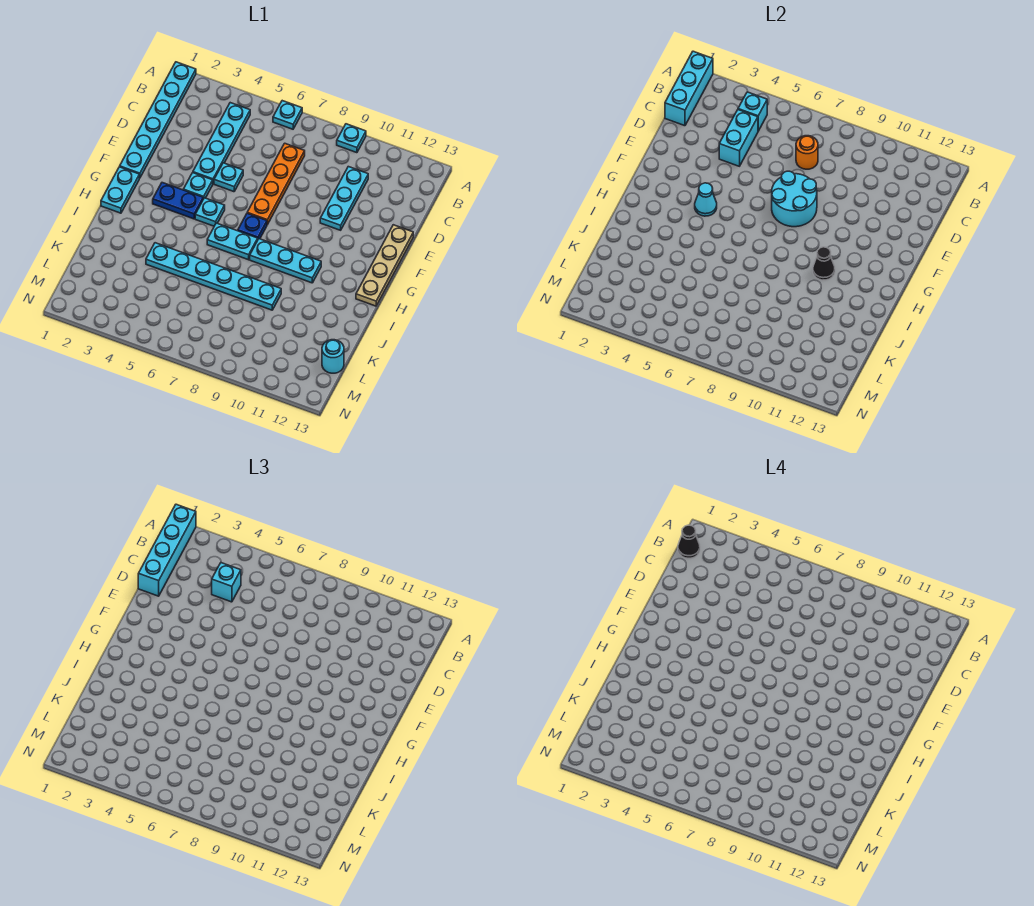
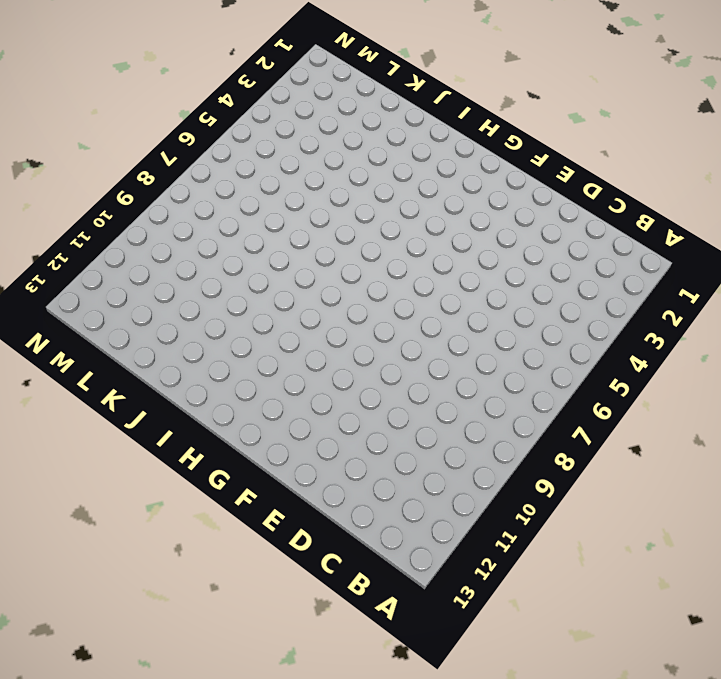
none -> cyan plate A1:F1 level 1
none -> cyan plate A6 level 1
none -> cyan plate A9 level 1

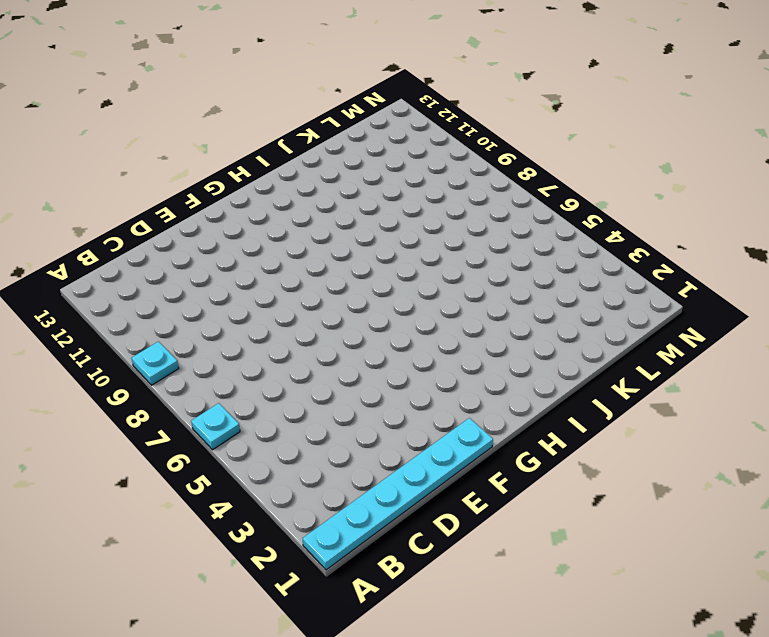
none -> cyan plate B4:E4 level 1
none -> orange plate C7:F7 level 1
none -> cyan plate C10:E10 level 1

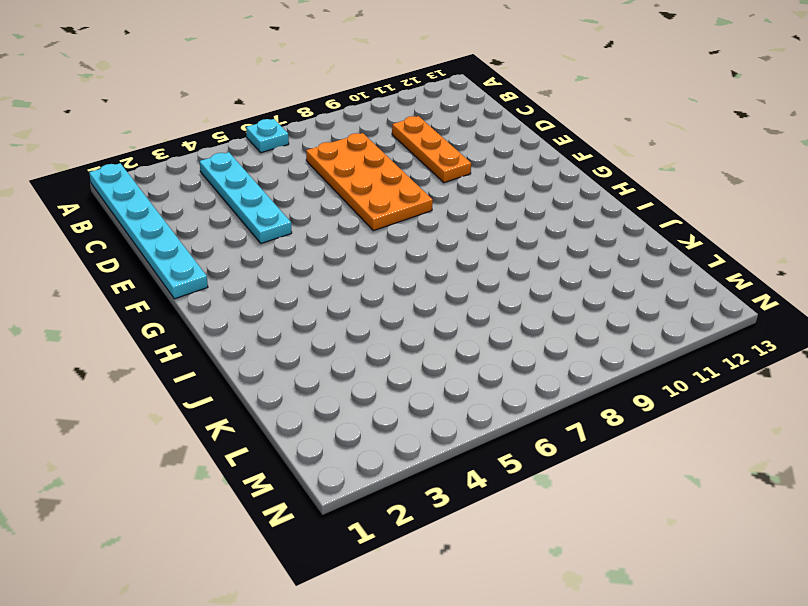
orange plate C7:F8 level 1 -> orange plate C7:F7 level 1
orange plate C10:E10 level 1 -> cyan plate C10:E10 level 1
none -> cyan plate A9 level 1
none -> cyan plate E5 level 1
none -> tan plate E13:H13 level 1

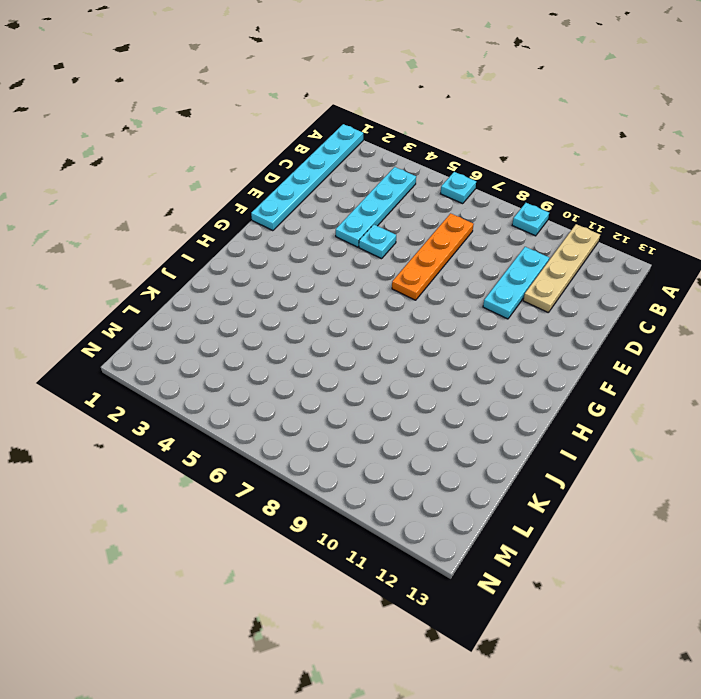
tan plate A11:D11 level 1 -> tan plate E13:H13 level 1
none -> cyan plate F4 level 1
none -> cyan plate G1:H1 level 1
none -> blue plate G3:G4 level 1

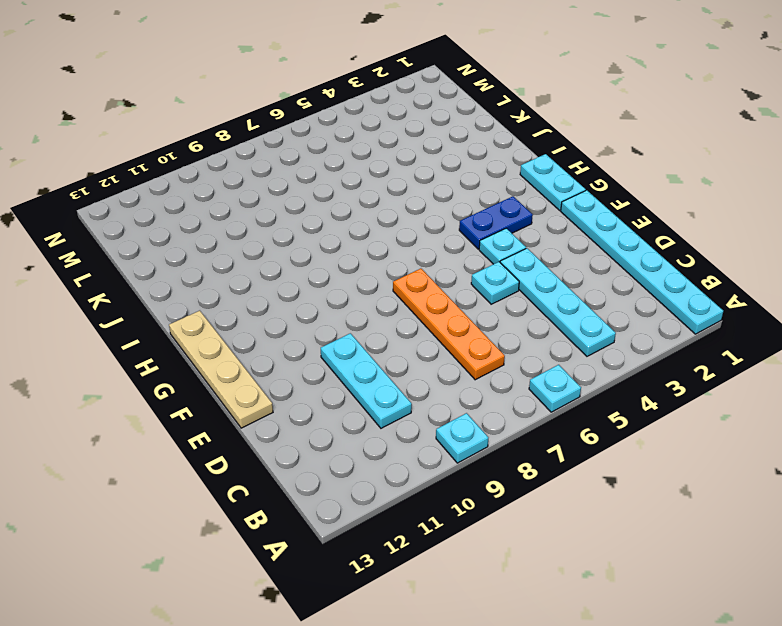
none -> cyan plate G5 level 1
none -> blue plate G7 level 1
none -> cyan plate H6:H7 level 1

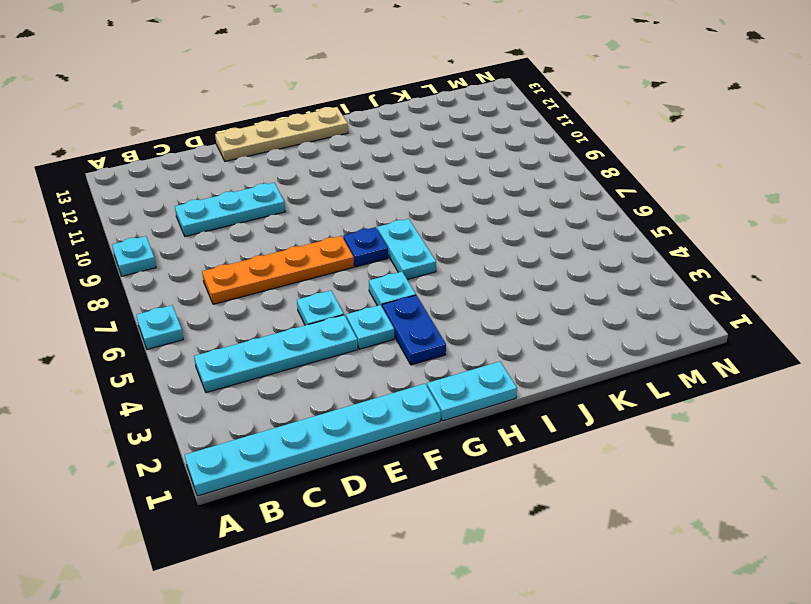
none -> cyan plate H8:H10 level 1
none -> cyan plate J4:J9 level 1
none -> cyan round brick L13 level 1

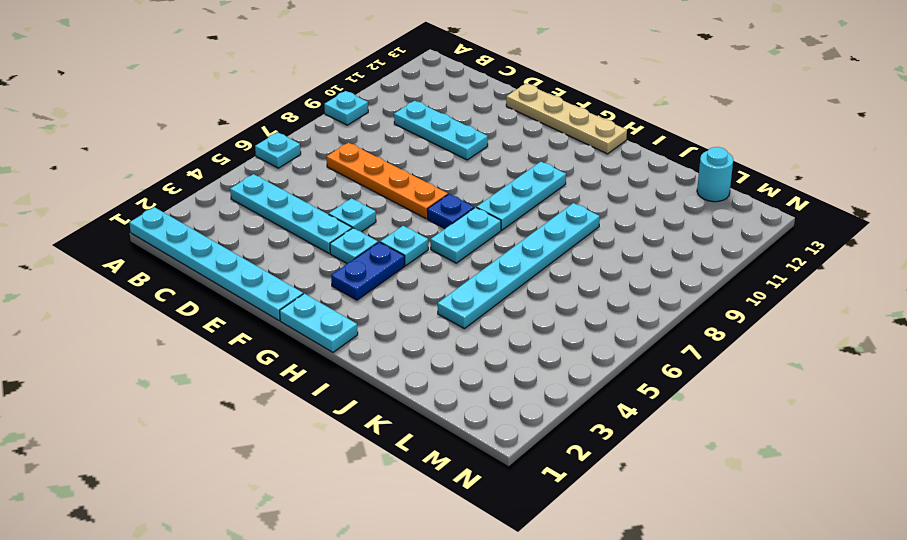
none -> cyan brick A1:C1 level 2
none -> cyan brick B4 level 2
none -> cyan brick C4:D4 level 2

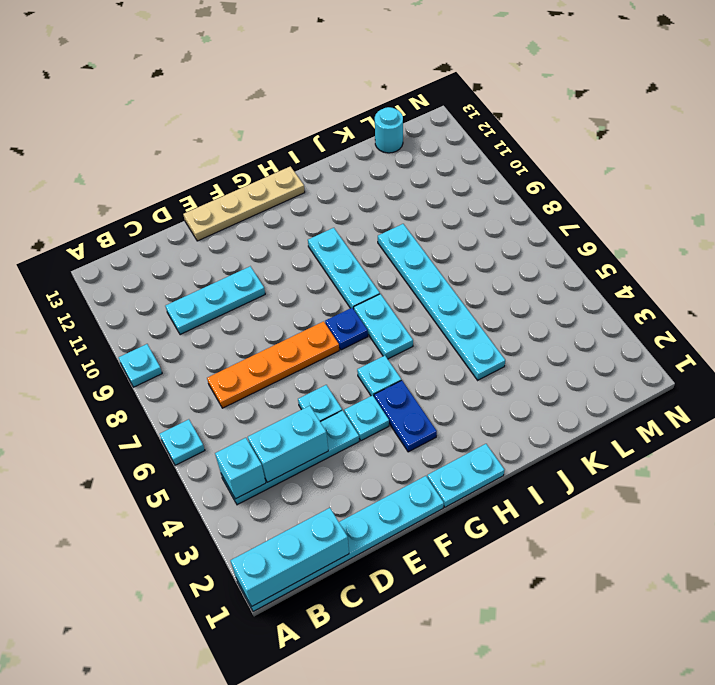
none -> orange round brick C7 level 2
none -> cyan round brick E7:F8 level 2
none -> cyan cone G4 level 2

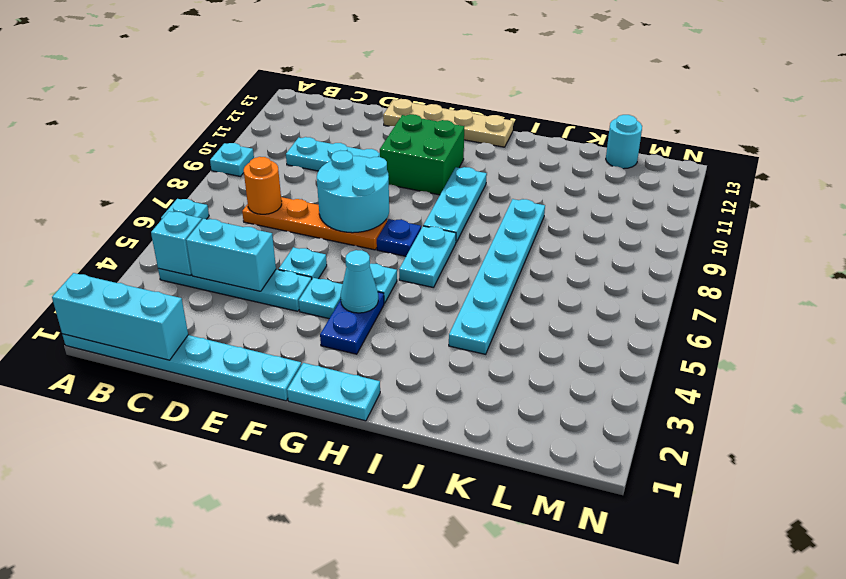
green brick F10:G11 level 1 -> none
none -> black cone H10 level 2
none -> cyan brick A1:D1 level 3
none -> cyan brick C4 level 3

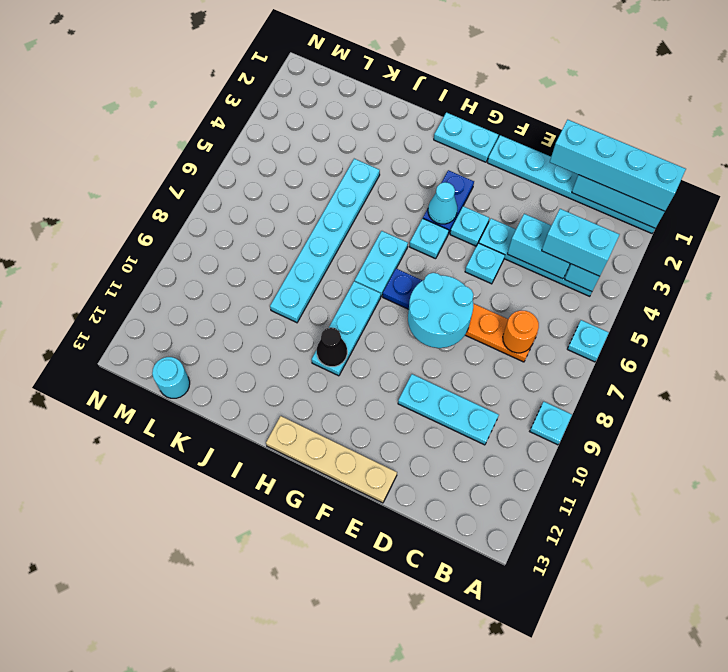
cyan brick B4:C4 level 3 -> cyan brick C4 level 3
none -> black cone B1 level 4

